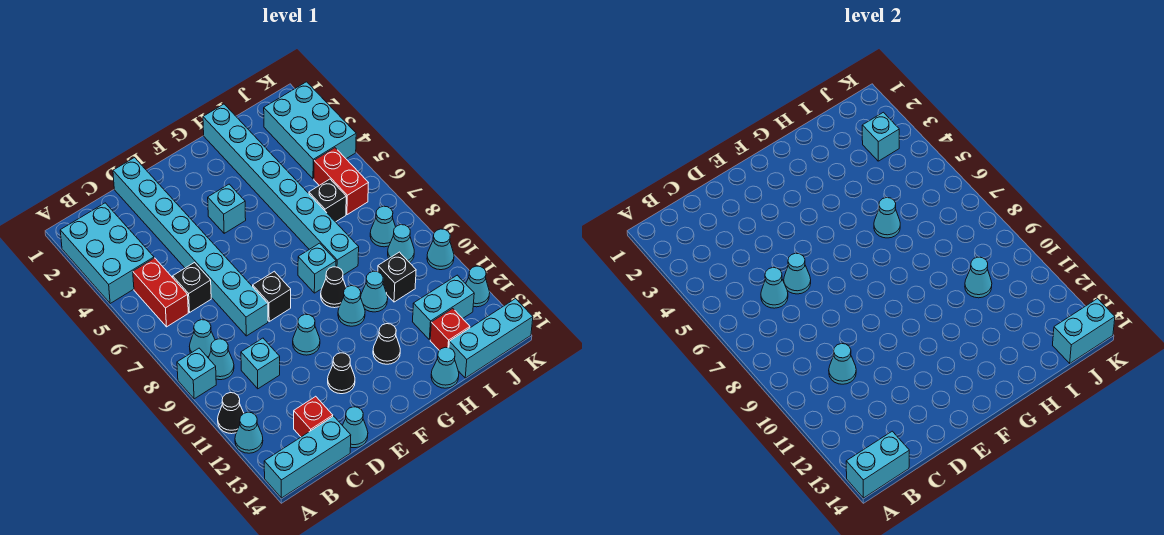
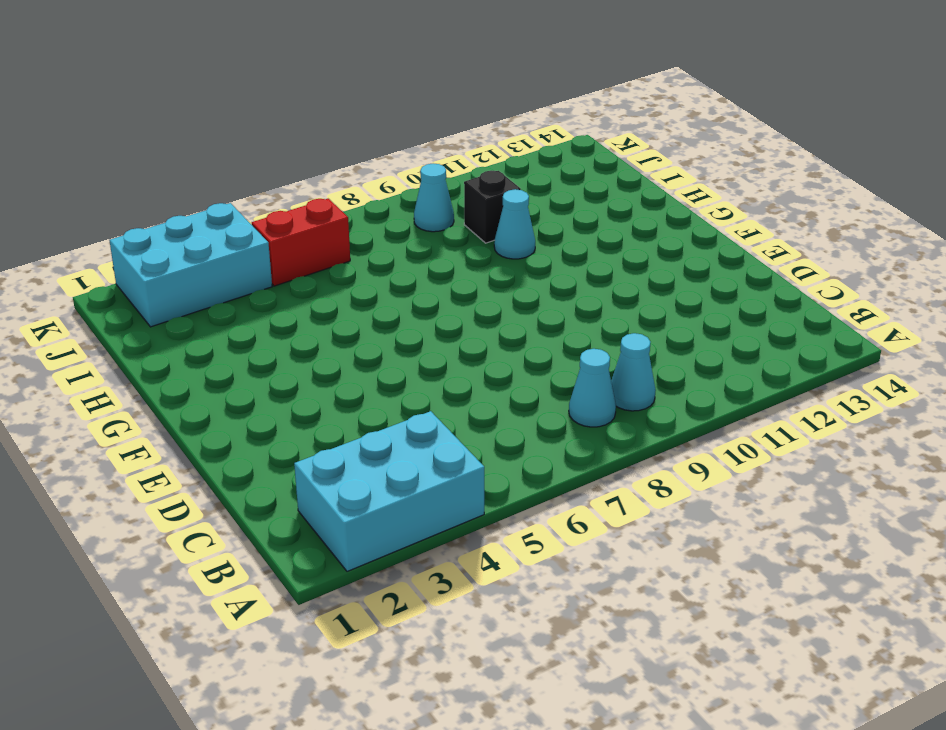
none -> cyan brick A9 level 1
none -> black cone A11 level 1
none -> cyan cone A12 level 1
none -> cyan brick A14:C14 level 1

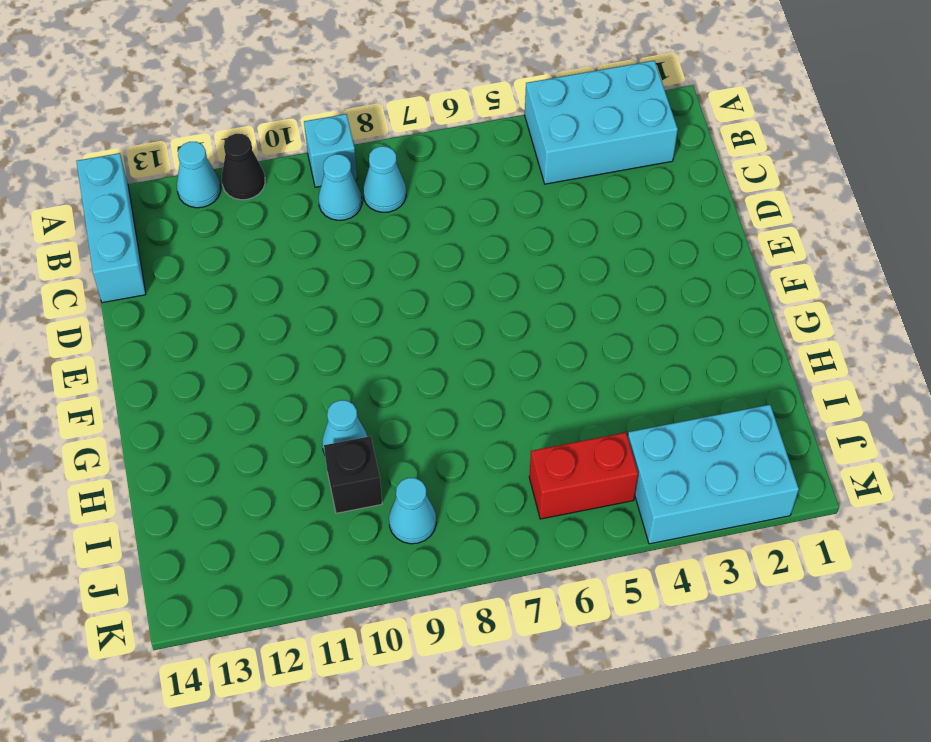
none -> red brick B5:B6 level 1
none -> black brick C6 level 1
none -> cyan brick C10 level 1
none -> red brick C13 level 1

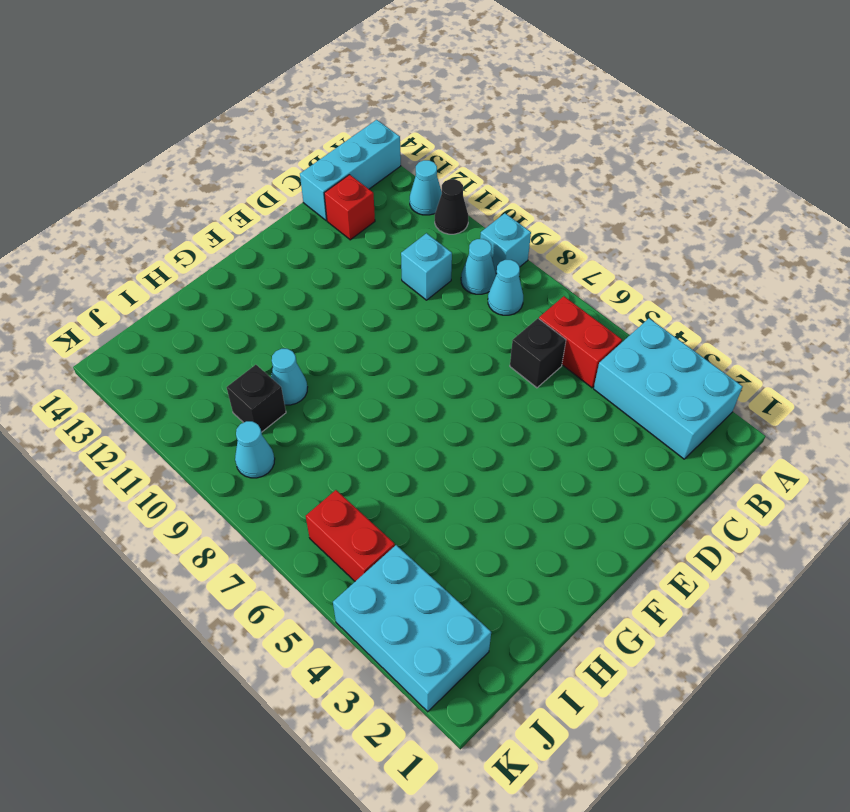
none -> cyan brick D1:D8 level 1
none -> cyan cone D14 level 1
none -> black brick E8 level 1
none -> cyan cone E10 level 1

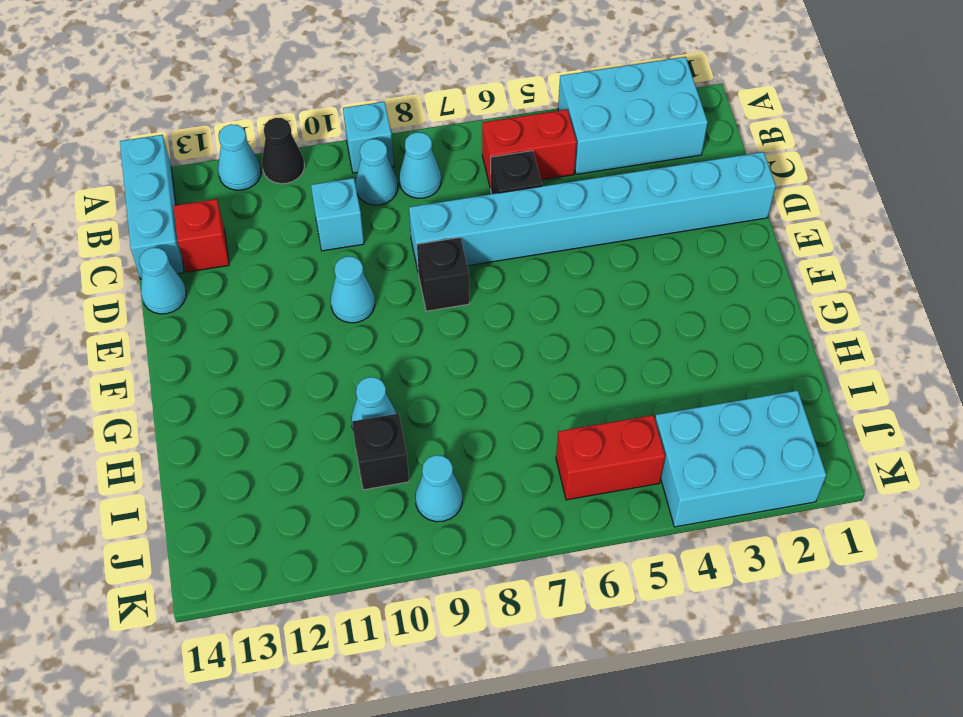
none -> black cone E12 level 1
none -> cyan brick F4 level 1
none -> cyan brick G8 level 1
none -> black cone G9 level 1

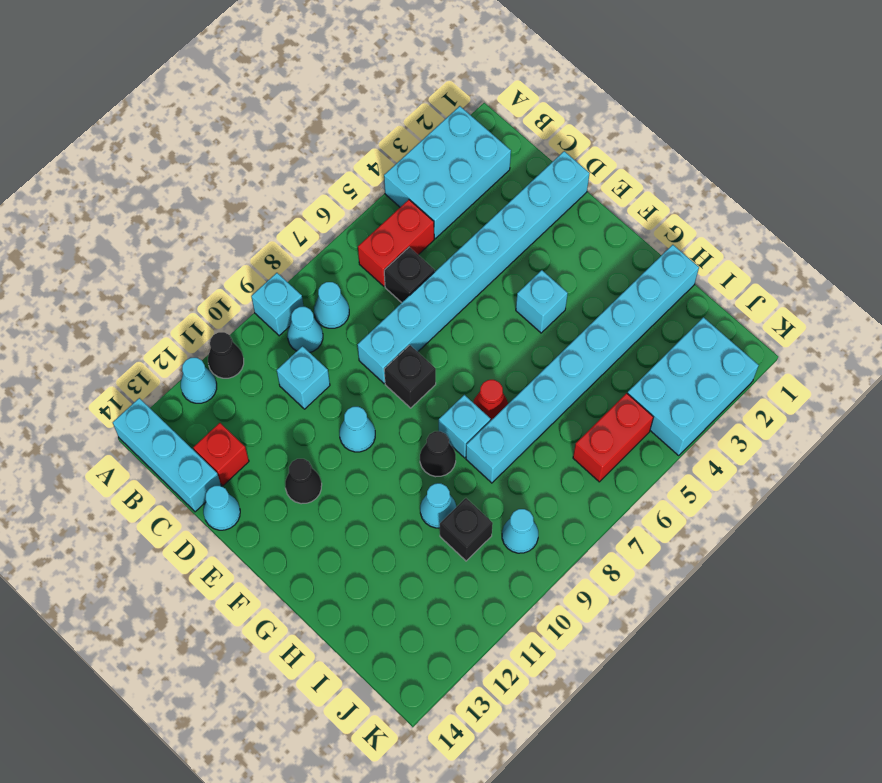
red cone G7 level 1 -> none
none -> cyan cone G10 level 1
none -> black cone G12 level 1
none -> cyan cone H14 level 1
none -> black brick I6 level 1

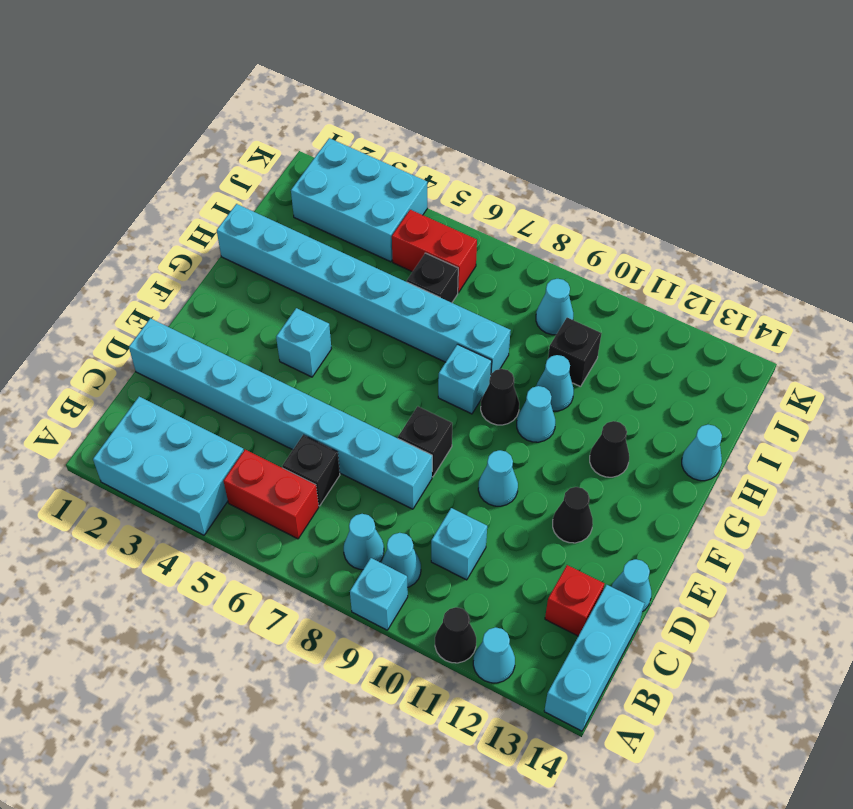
none -> cyan brick I12:J12 level 1
none -> red brick I13 level 1
none -> cyan brick I14:K14 level 1
none -> cyan cone J8 level 1

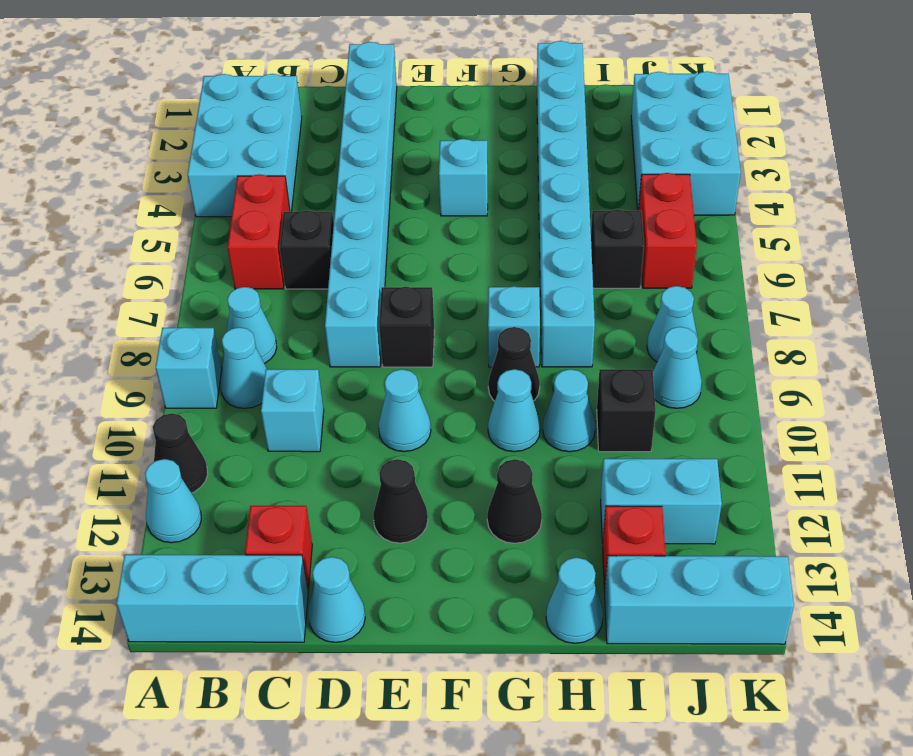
none -> cyan cone K10 level 1
none -> cyan cone K12 level 1
none -> cyan brick A14:B14 level 2
none -> cyan cone C6 level 2

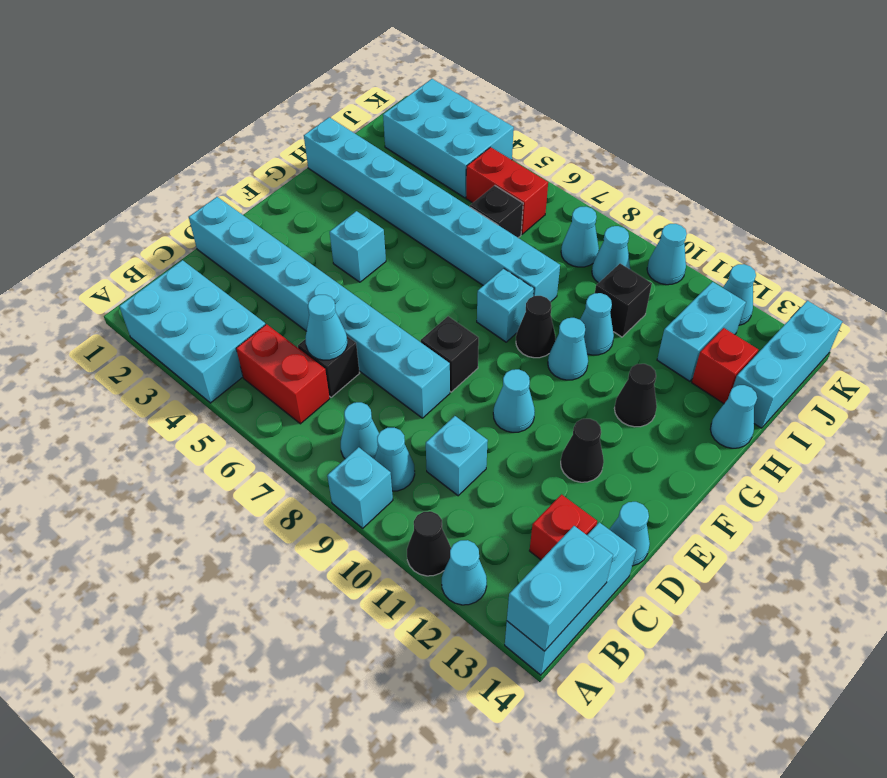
none -> cyan cone C10 level 2
none -> cyan cone D6 level 2
none -> cyan cone H6 level 2
none -> cyan cone I10 level 2

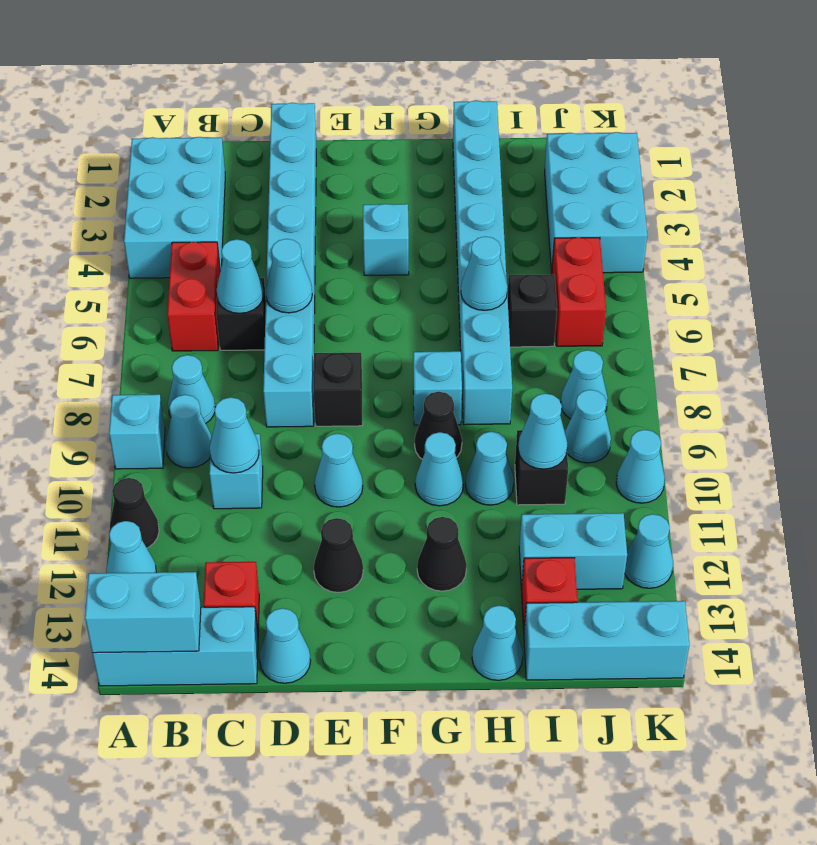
none -> cyan brick J3 level 2
none -> cyan brick J14:K14 level 2

